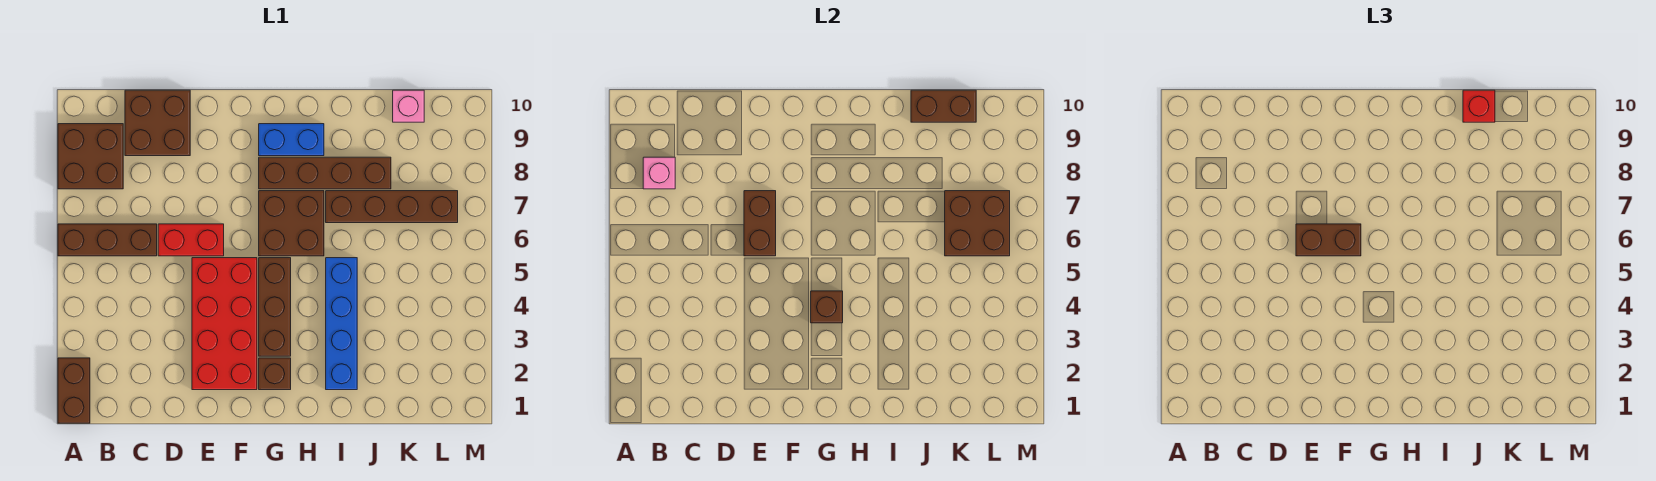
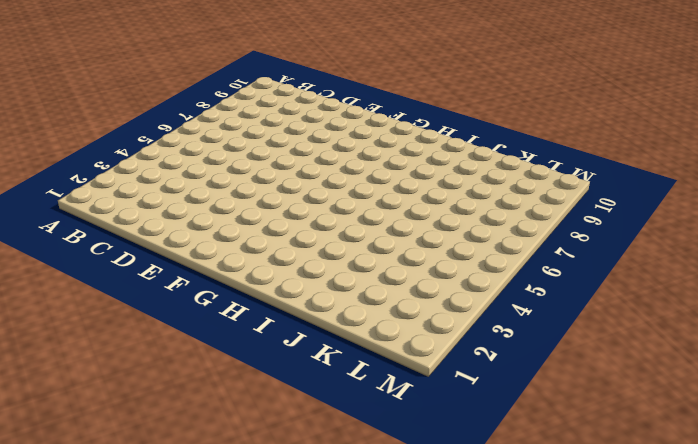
none -> brown brick A1:A2 level 1
none -> brown brick A6:C6 level 1
none -> brown brick A8:B9 level 1

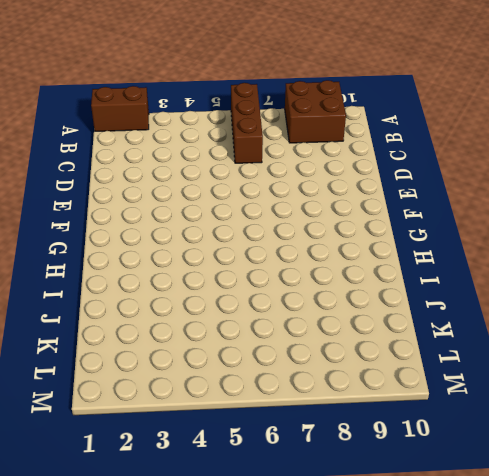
none -> brown brick C9:D10 level 1
none -> red brick D6:E6 level 1
none -> red brick E2:F5 level 1

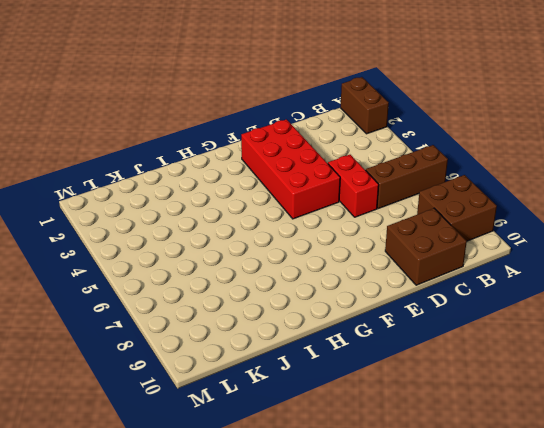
red brick D5:D6 level 1 -> red brick D6:E6 level 1
none -> brown brick G2 level 1
none -> brown brick G3:G5 level 1
none -> brown brick G6:H7 level 1

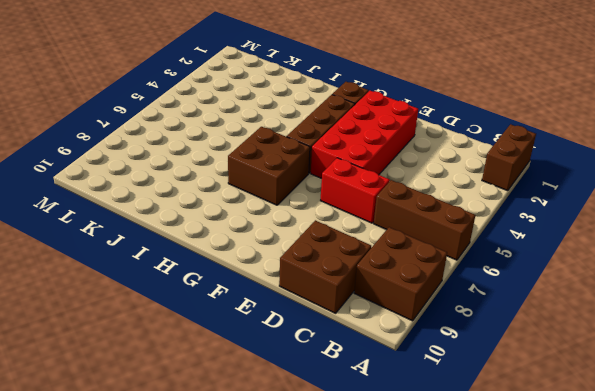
none -> brown brick G8:J8 level 1
none -> blue brick G9:H9 level 1
none -> blue brick I2:I5 level 1

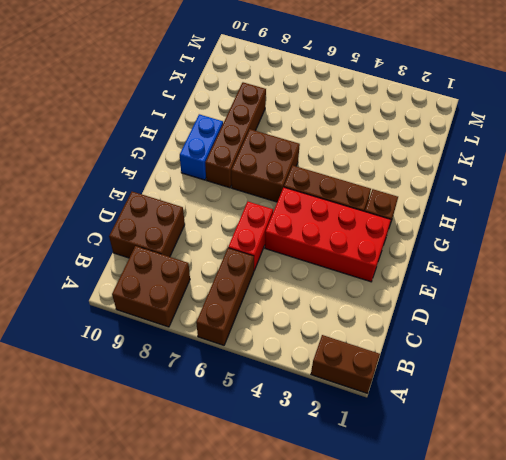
none -> blue brick I2:I5 level 1
none -> brown brick I7:L7 level 1
none -> pink brick K10 level 1

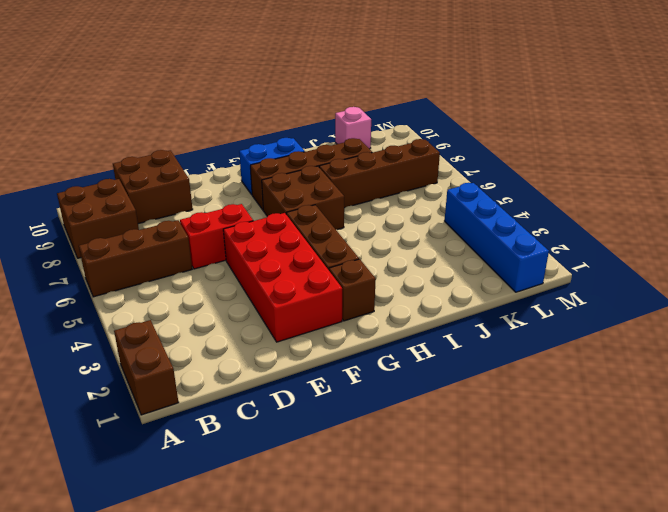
blue brick L1:L4 level 1 -> blue brick I2:I5 level 1
none -> pink brick B8 level 2
none -> brown brick E6:E7 level 2
none -> brown brick G4 level 2

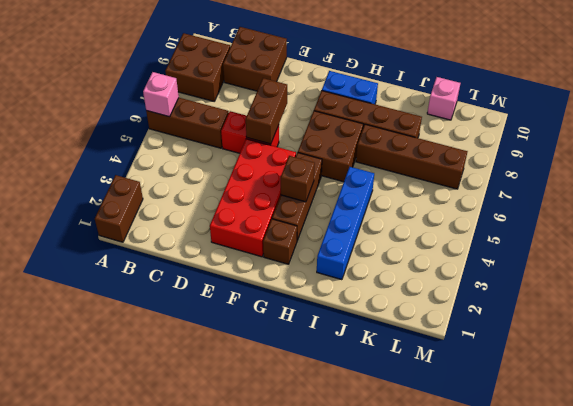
pink brick A6 level 2 -> pink brick B8 level 2
none -> brown brick J10:K10 level 2
none -> brown brick K6:L7 level 2
none -> brown brick E6:F6 level 3

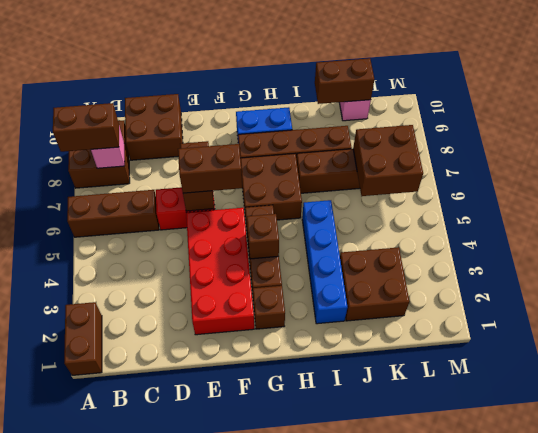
brown brick A8:B8 level 3 -> none
brown brick J2:K3 level 1 -> none
none -> red brick J10 level 3

